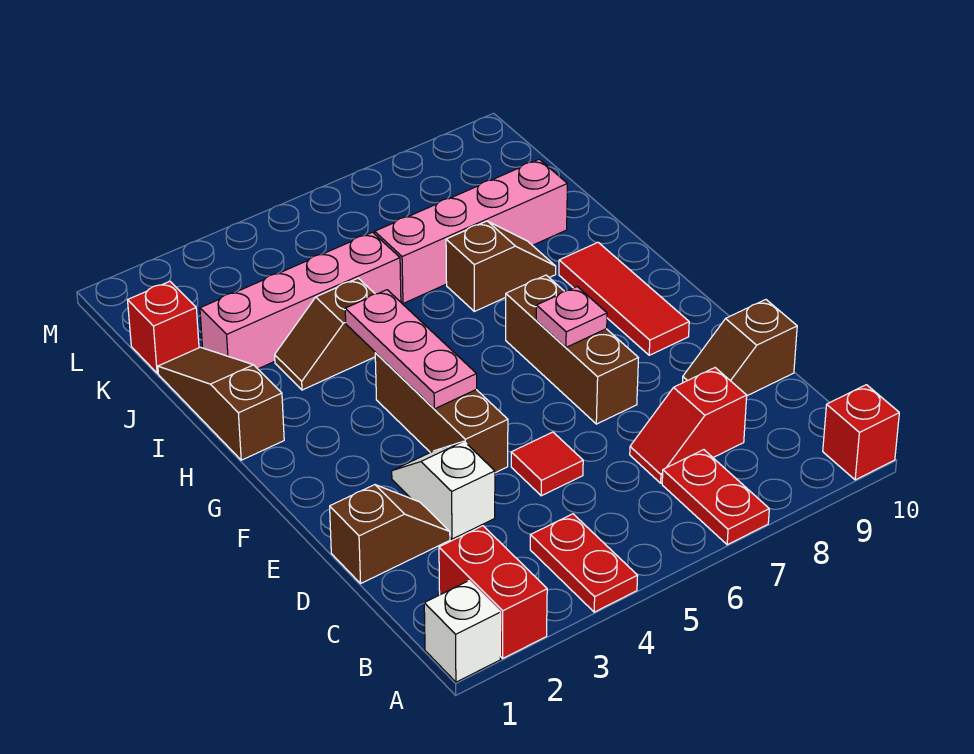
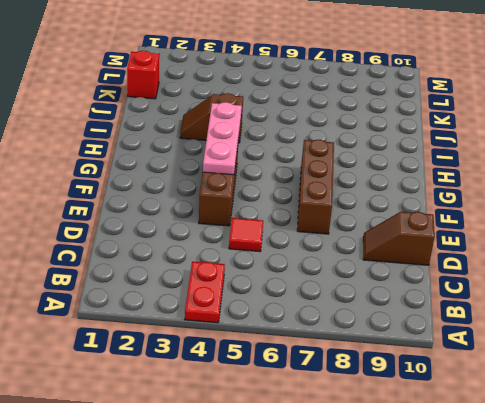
none -> white brick A1 level 1
none -> red brick A2:B2 level 1
none -> red plate A7:B7 level 1

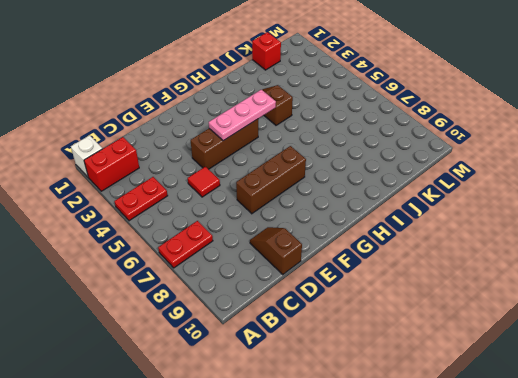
none -> red brick A10 level 1
none -> red slope C7:C8 level 1 top 8
none -> brown slope D1:D2 level 1 top 1

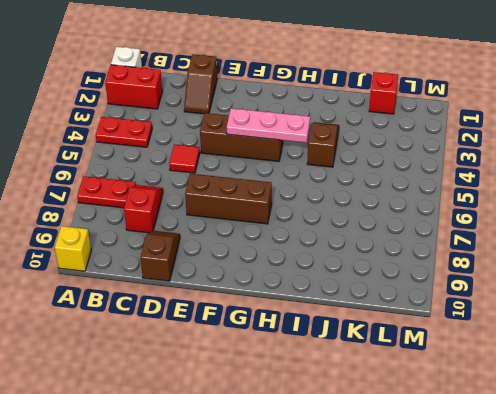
yellow brick A10 level 1 -> red brick A10 level 1
none -> white slope D3:E3 level 1 top D
none -> red tile F9:H9 level 1
none -> brown slope H1:J1 level 1 top H

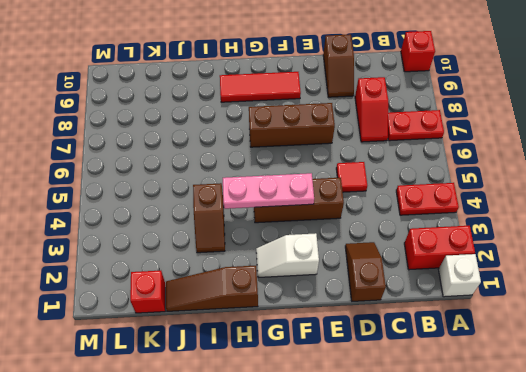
white slope F2:G2 level 1 top F -> white slope D3:E3 level 1 top D
none -> brown slope I7:I8 level 1 top 7
none -> pink brick J2:J5 level 1
none -> pink brick J6:J9 level 1

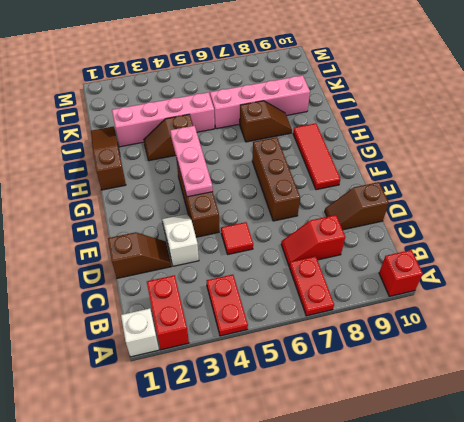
none -> red brick K1 level 1
none -> pink plate F7 level 2

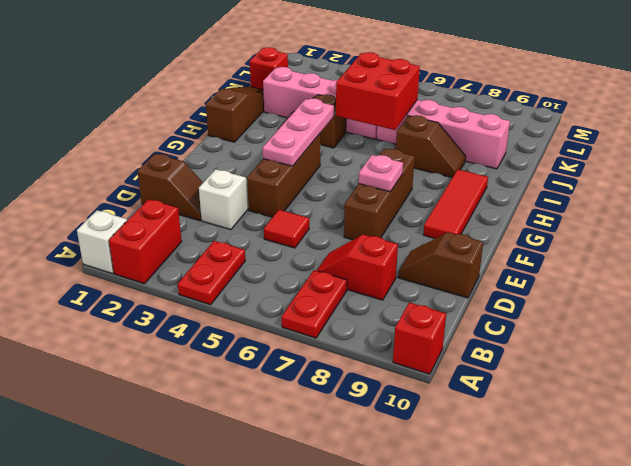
red brick I5:J6 level 2 -> none

